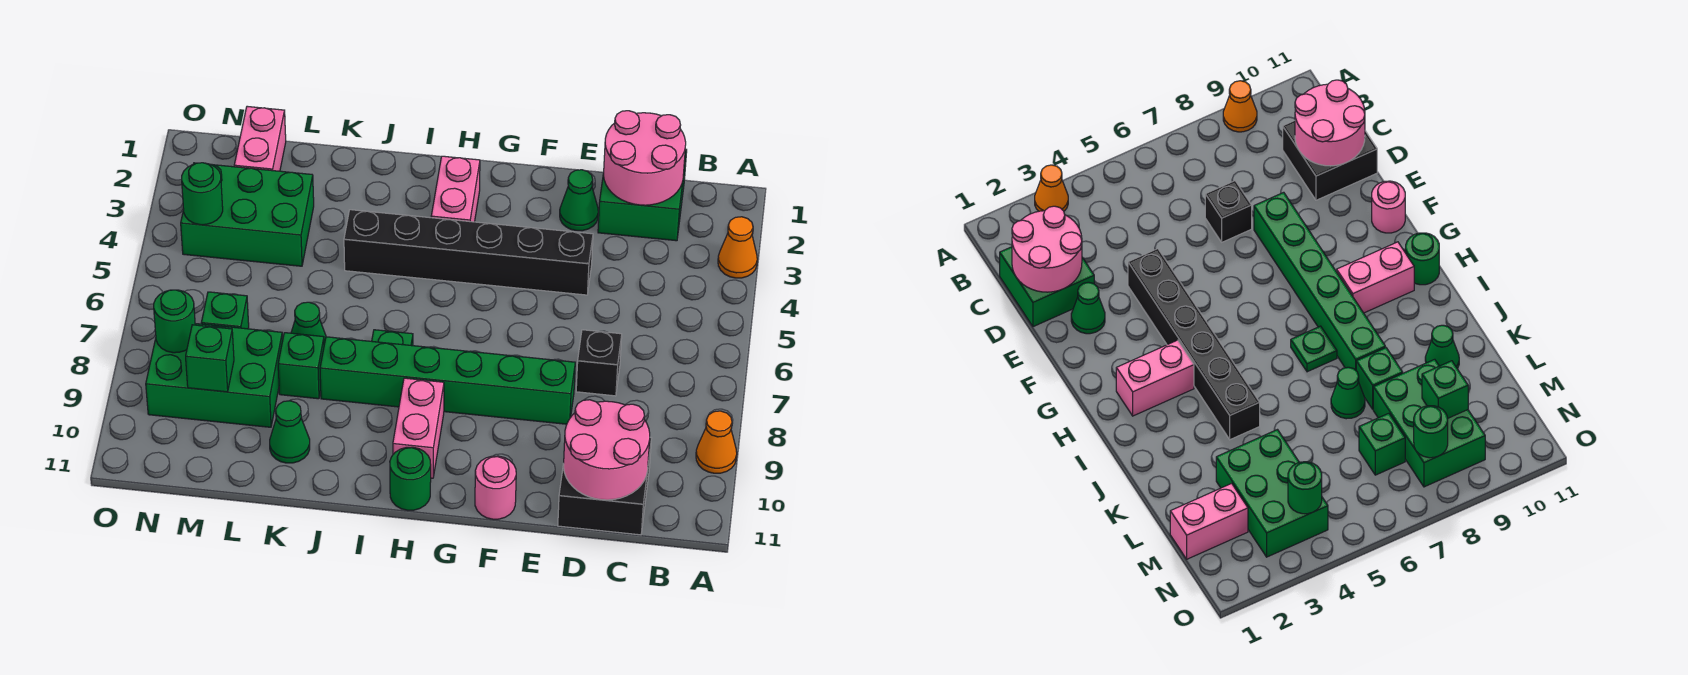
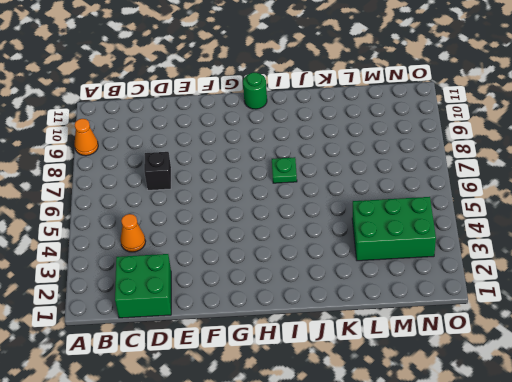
orange cone C4 level 1 -> orange cone A3 level 1
none -> black brick C10:D11 level 1
none -> green cone E2 level 1
none -> black brick E4:J4 level 1

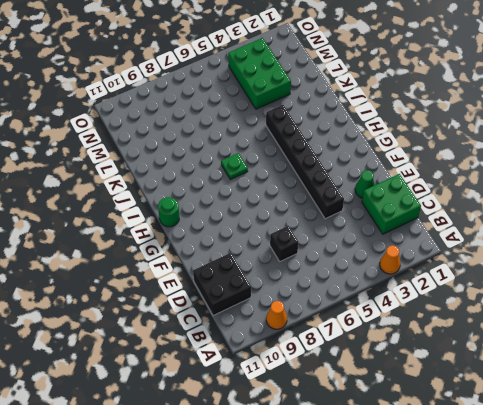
none -> green brick E8:J8 level 1
none -> pink round brick F11 level 1
none -> pink brick H2:H3 level 1

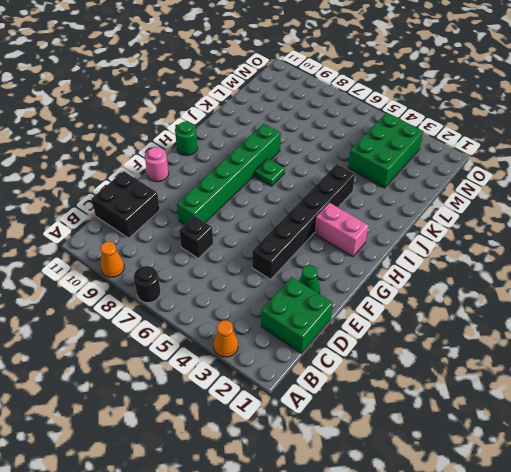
black round brick A7 level 1 -> none
none -> pink brick H9:H10 level 1
none -> green cone K7 level 1
none -> green brick K8 level 1

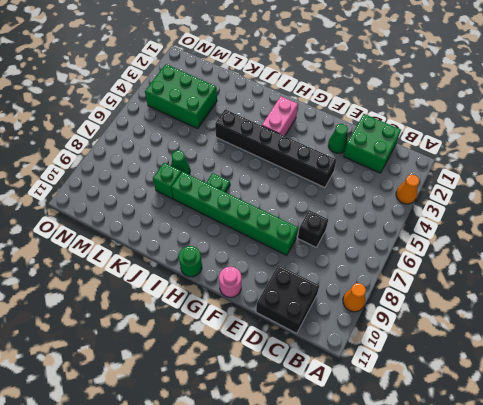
none -> pink brick H9:H10 level 1
none -> green cone K10 level 1
none -> green brick L8:N9 level 1

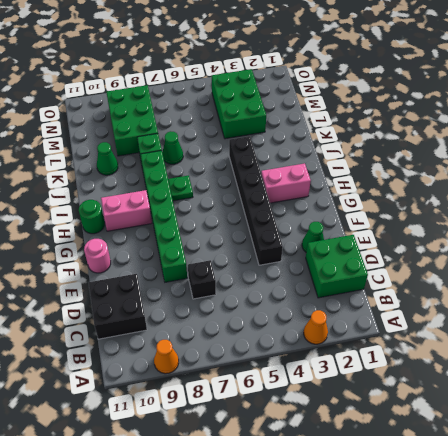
none -> pink brick M1:M2 level 1
none -> green brick M7 level 1
none -> pink round brick C1:D2 level 2

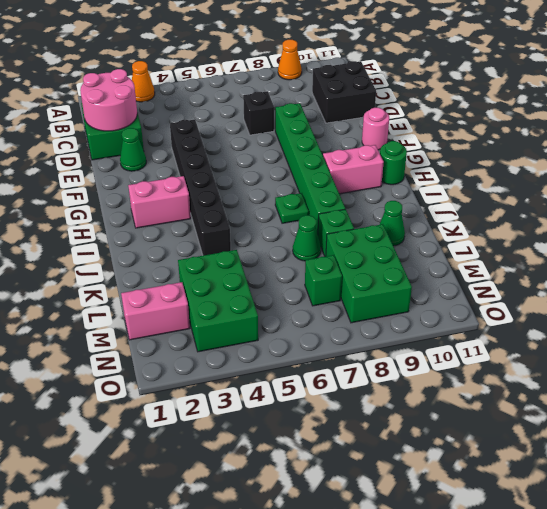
none -> pink round brick C10:D11 level 2
none -> green brick M9 level 2
none -> green round brick N4 level 2

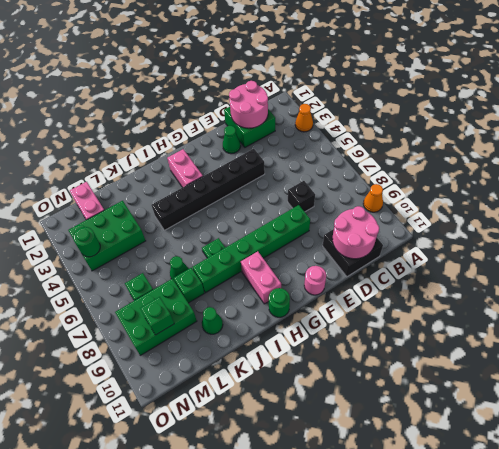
none -> green round brick N8 level 2

